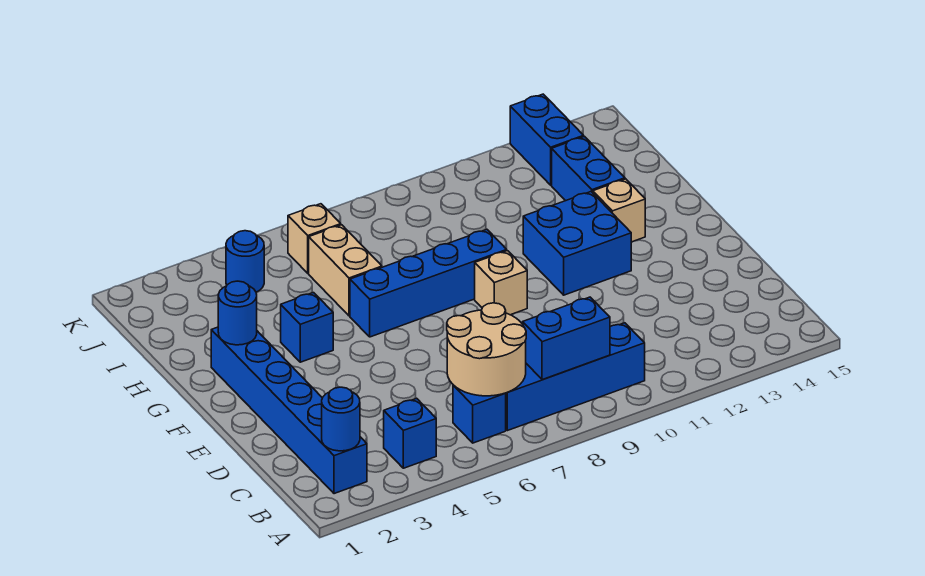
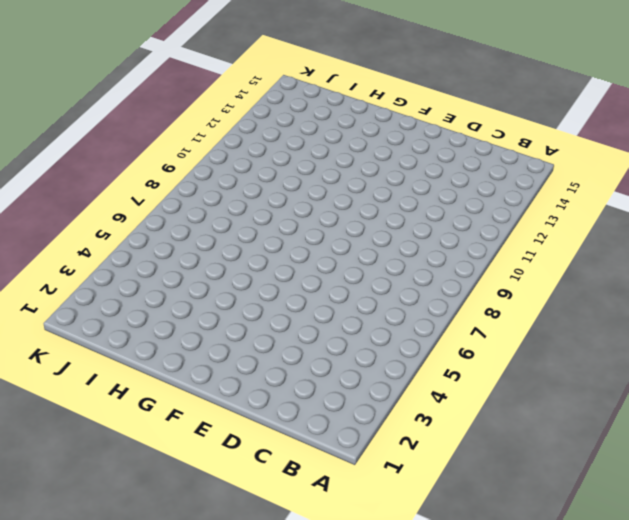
none -> blue brick B2:G2 level 1
none -> blue brick B4 level 1
none -> blue brick B6 level 1

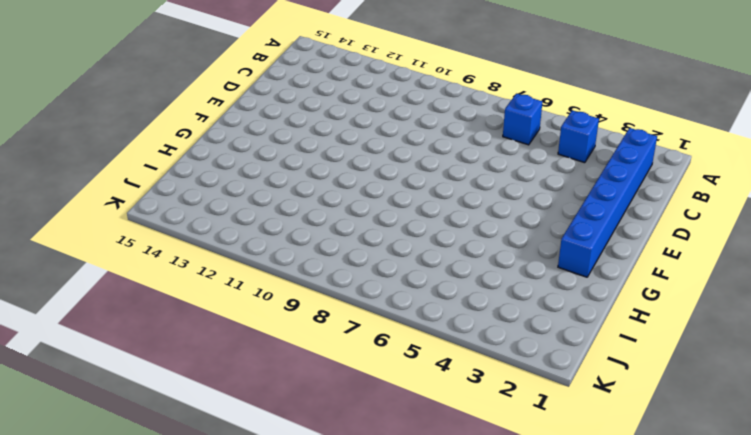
none -> blue brick B7:B10 level 1
none -> tan brick F9 level 1
none -> blue brick F11:G12 level 1

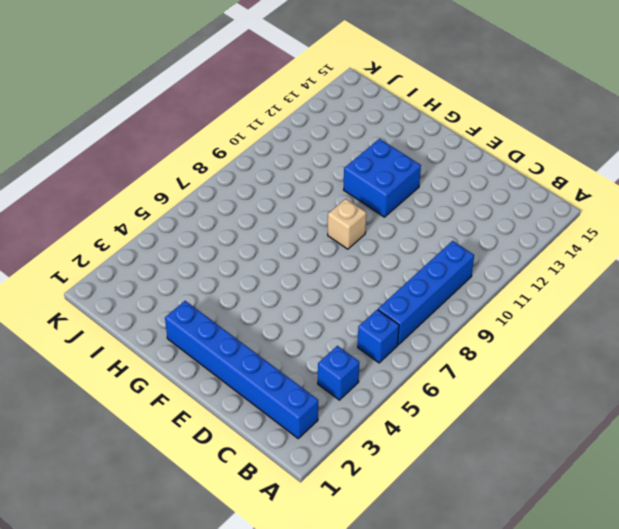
none -> blue brick G4 level 1
none -> blue brick G6:G9 level 1
none -> tan brick G13 level 1

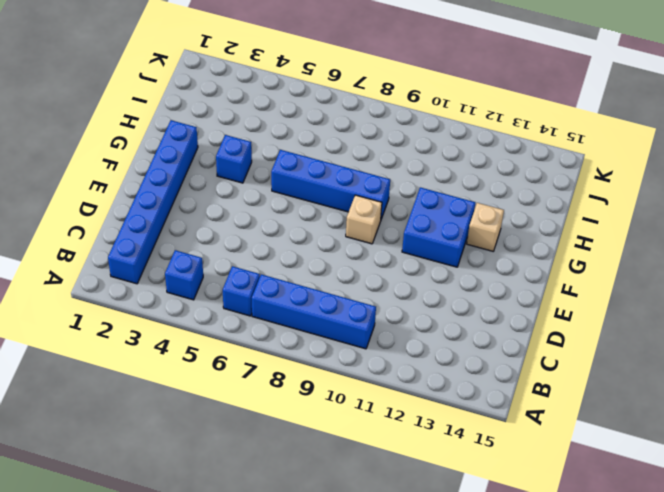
none -> tan brick H6:I6 level 1
none -> blue brick H13:I13 level 1
none -> blue round brick J4 level 1

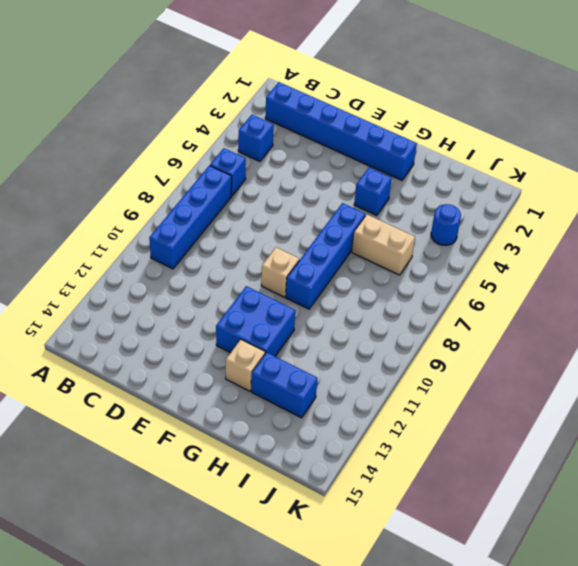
none -> tan brick J6 level 1
none -> blue brick J13:K13 level 1
none -> blue round brick B2 level 2

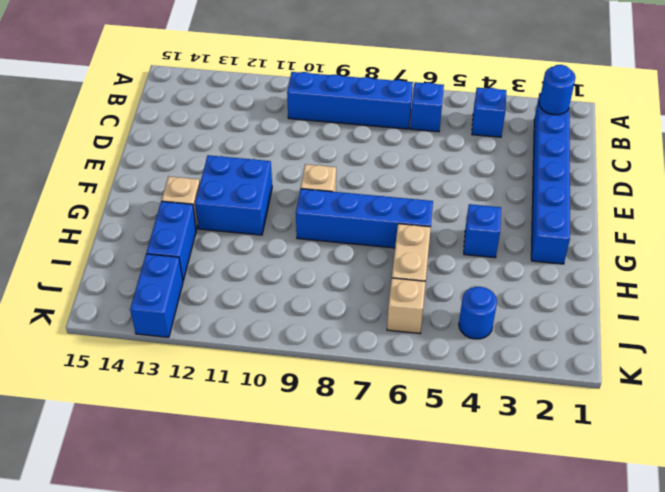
none -> tan round brick B6:C7 level 2
none -> blue brick B8:B9 level 2
none -> blue round brick G2 level 2

